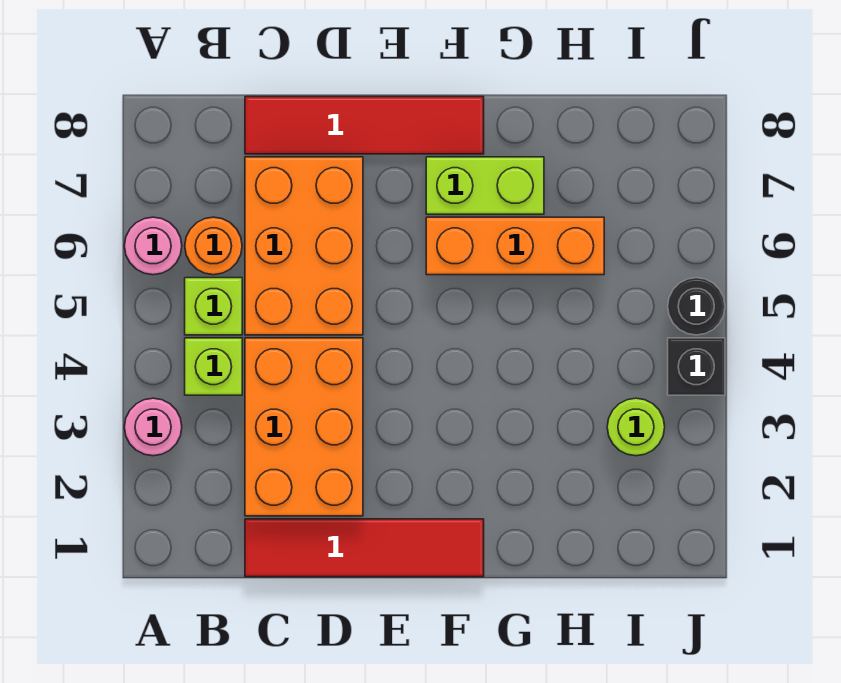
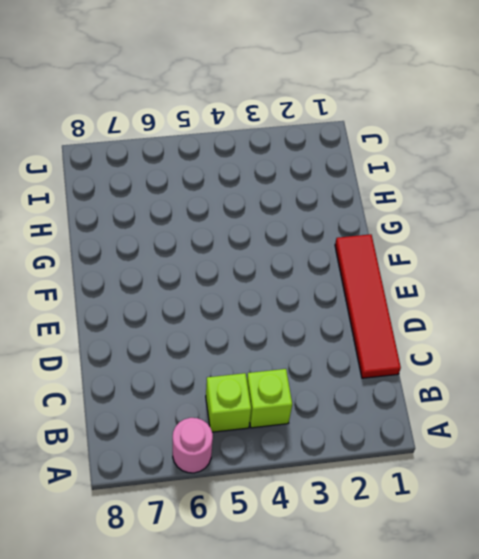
none -> pink round brick A3 level 1
none -> orange round brick B6 level 1
none -> orange brick C2:D4 level 1

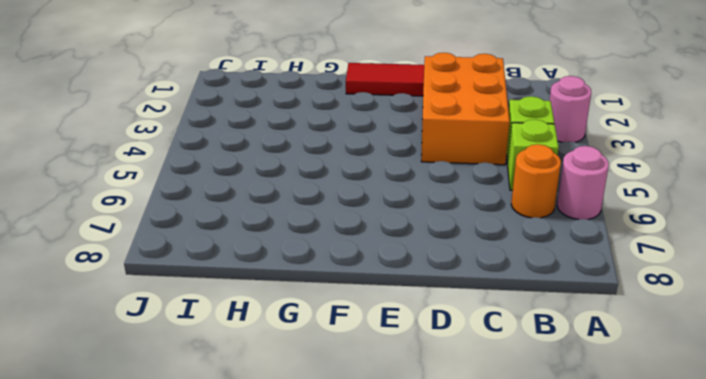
none -> orange brick C5:D7 level 1
none -> red tile C8:F8 level 1
none -> orange brick F6:H6 level 1

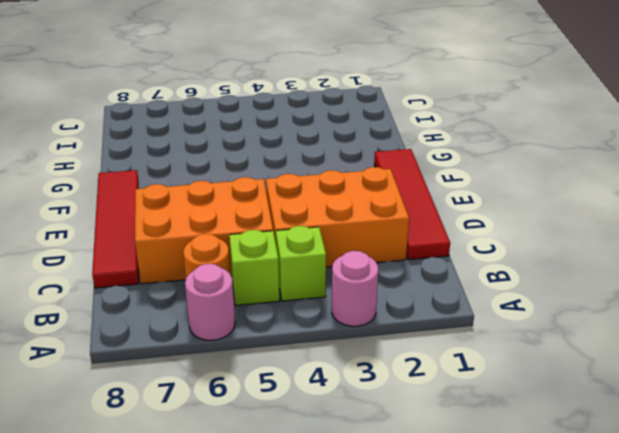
none -> orange brick F6:H6 level 1
none -> lime brick F7:G7 level 1
none -> lime round brick I3 level 1

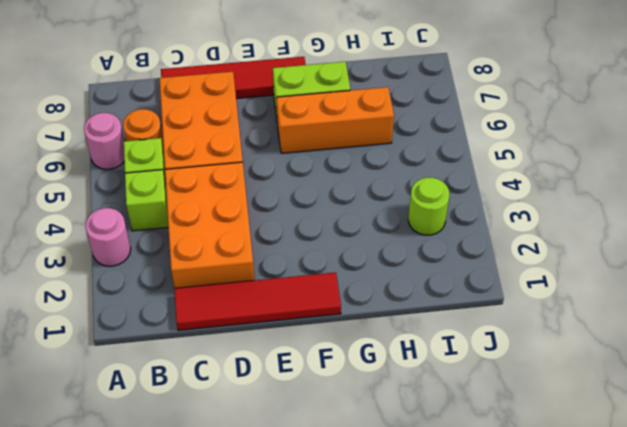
none -> black brick J4 level 1
none -> black round brick J5 level 1

